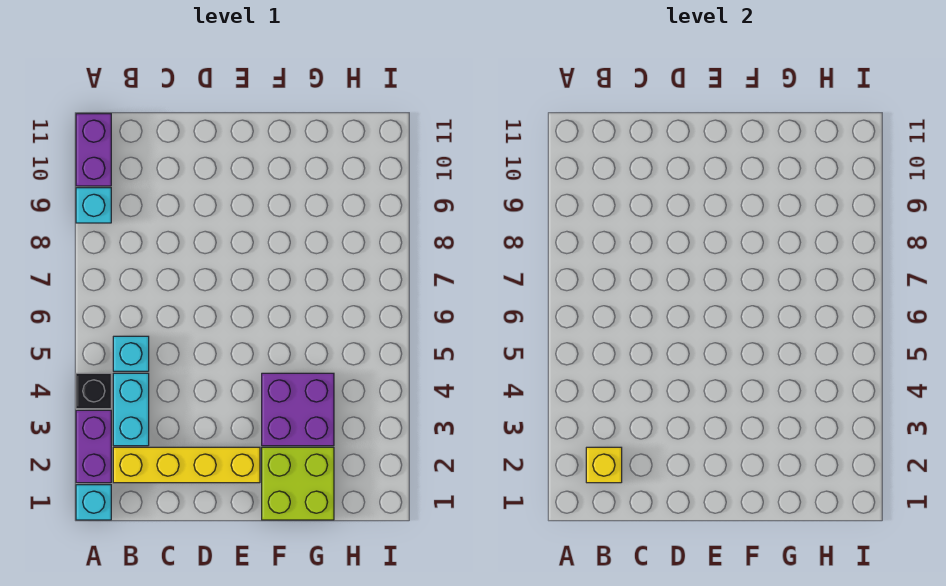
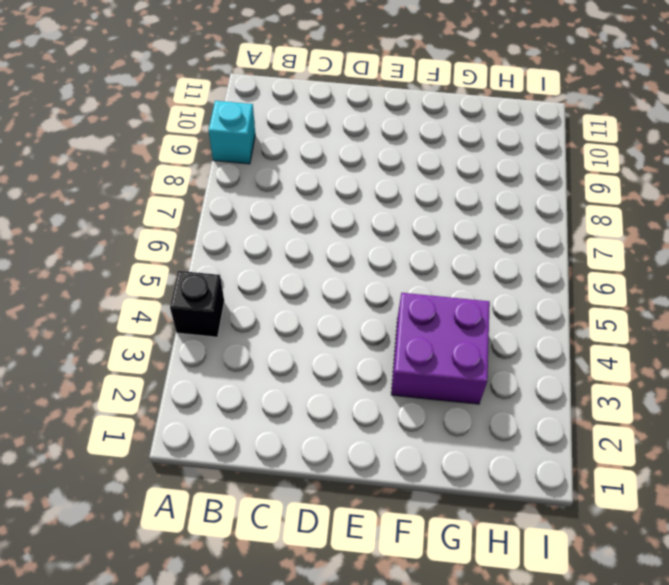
none -> cyan brick A1 level 1
none -> purple brick A2:A3 level 1

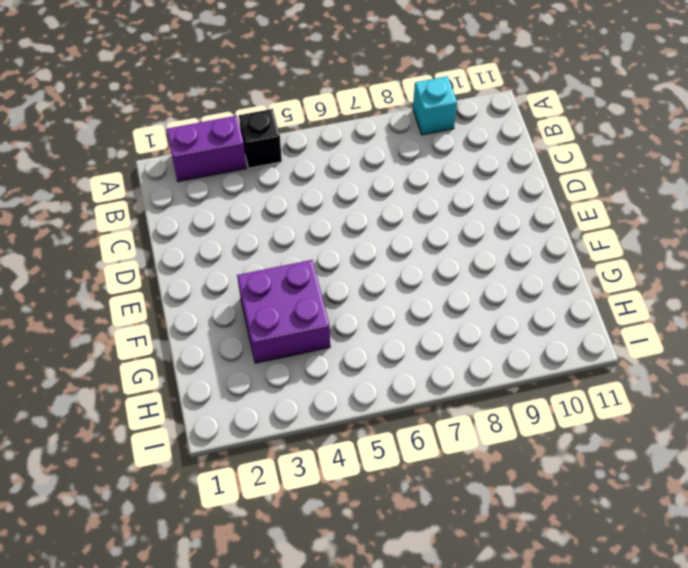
none -> cyan brick A1 level 1
none -> purple brick A10:A11 level 1

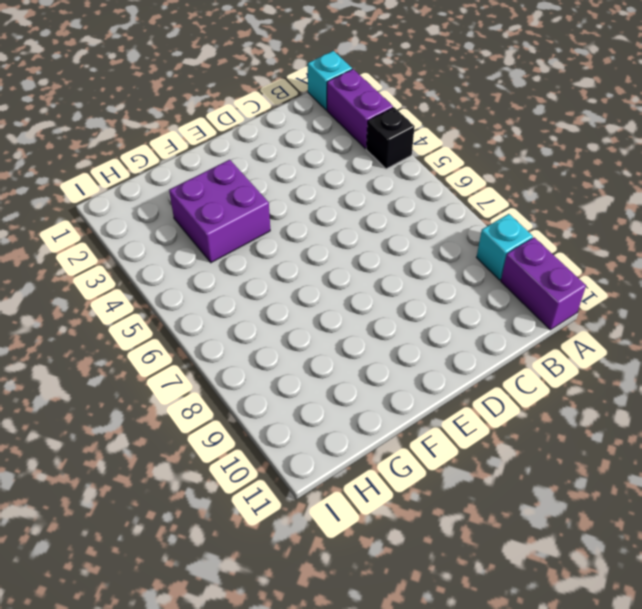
none -> yellow brick B2:E2 level 1
none -> cyan brick B3:B4 level 1

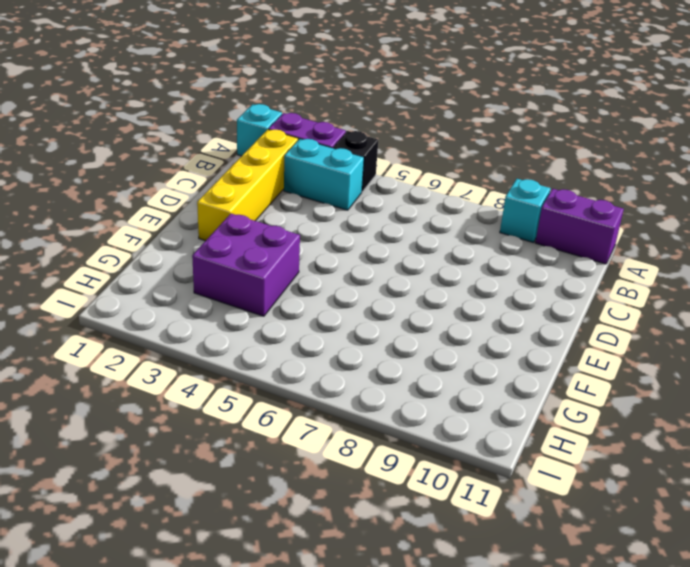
none -> cyan brick B5 level 1
none -> lime brick F1:G2 level 1

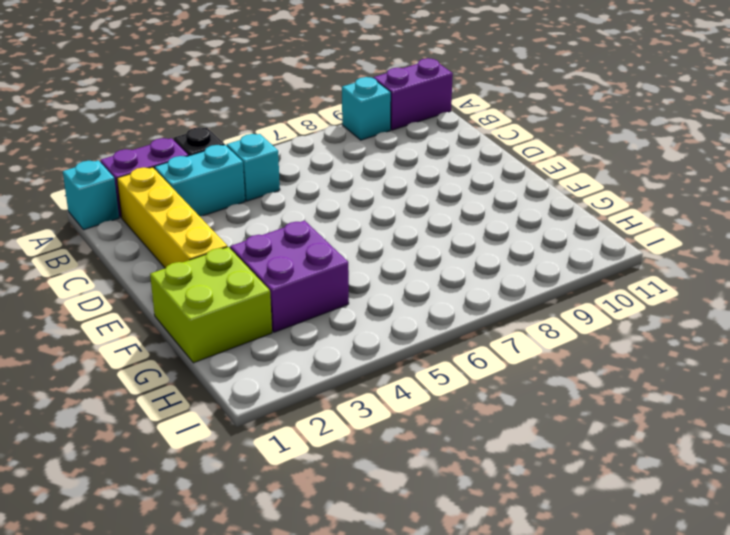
none -> yellow brick B2 level 2

